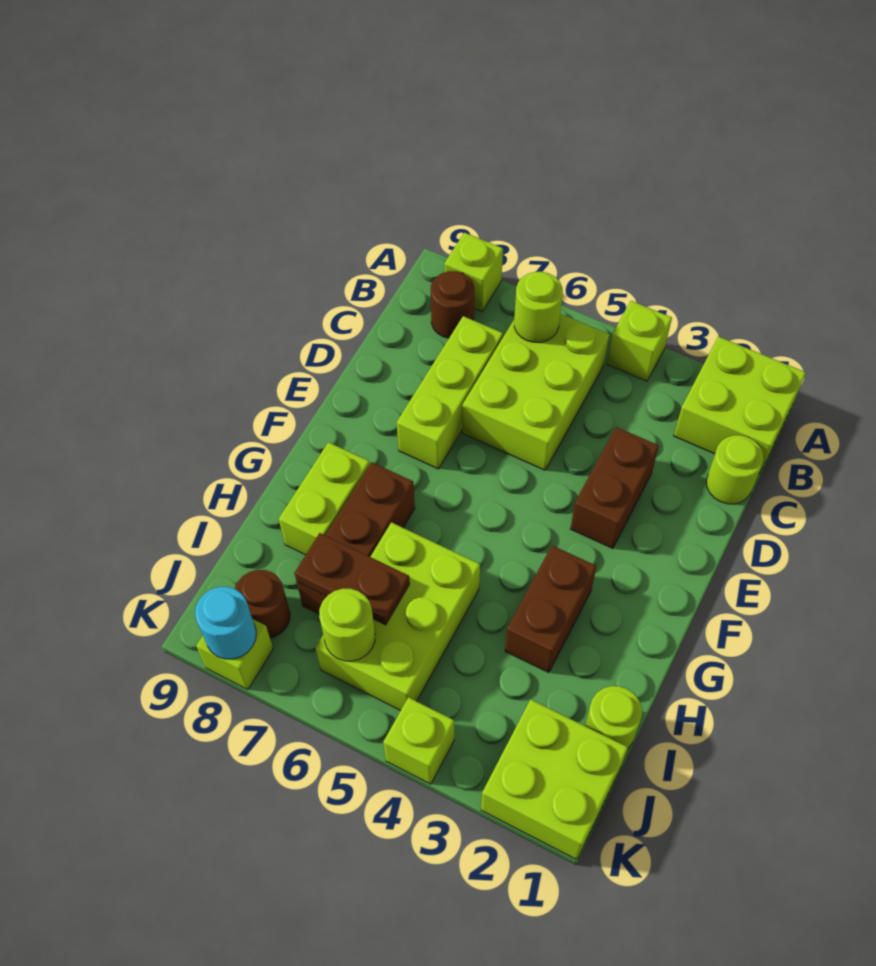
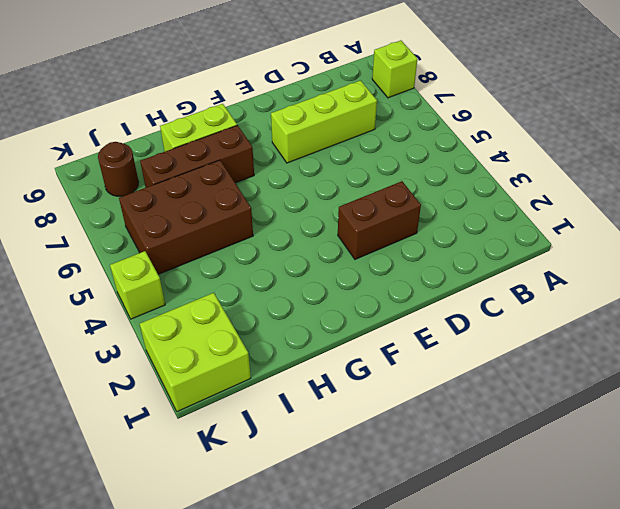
brown brick H5:J6 level 1 -> lime brick H5:J6 level 1
none -> lime brick A1:B2 level 1
none -> lime brick A4 level 1
none -> lime brick B5:D6 level 1

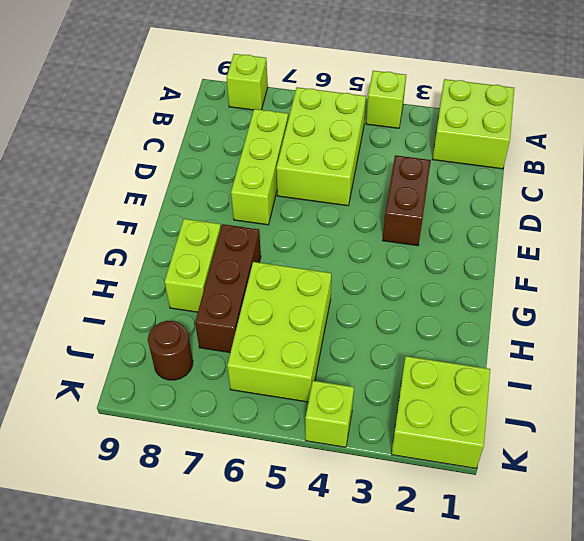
none -> brown round brick B8 level 1
none -> lime round brick C1 level 1
none -> brown brick G3:H3 level 1

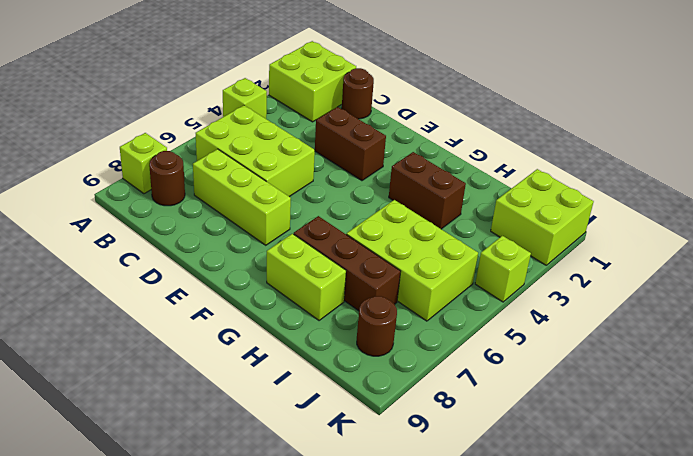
brown round brick C1 level 1 -> lime round brick C1 level 1
none -> lime round brick I1 level 1
none -> lime brick K8 level 1
none -> lime round brick B6 level 2

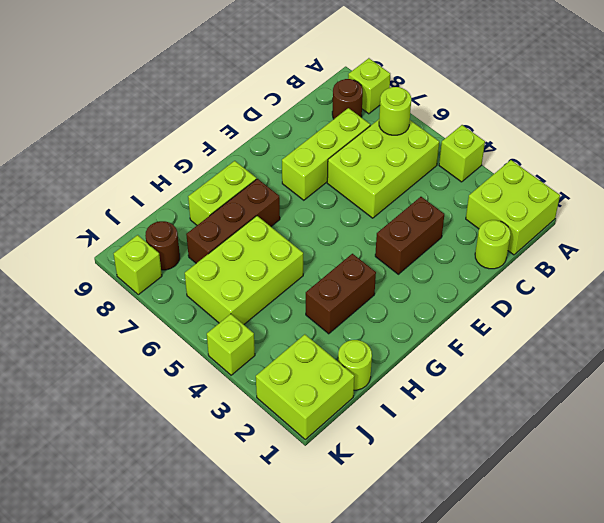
none -> brown plate I6:I7 level 2
none -> lime round brick J6 level 2
none -> cyan round brick K8 level 2

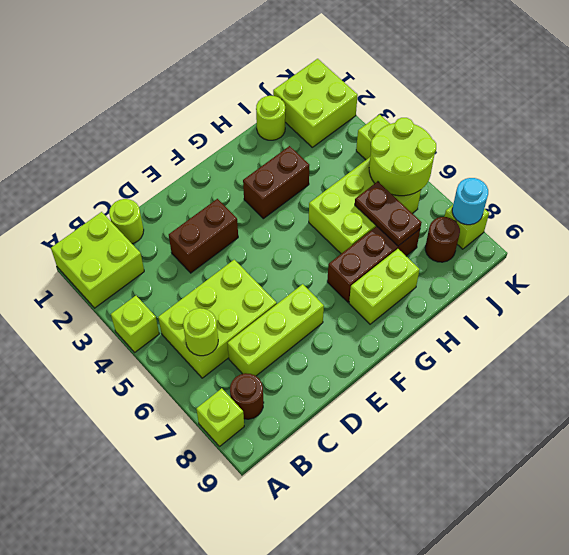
lime round brick J5:K6 level 2 -> lime round brick J6 level 2

